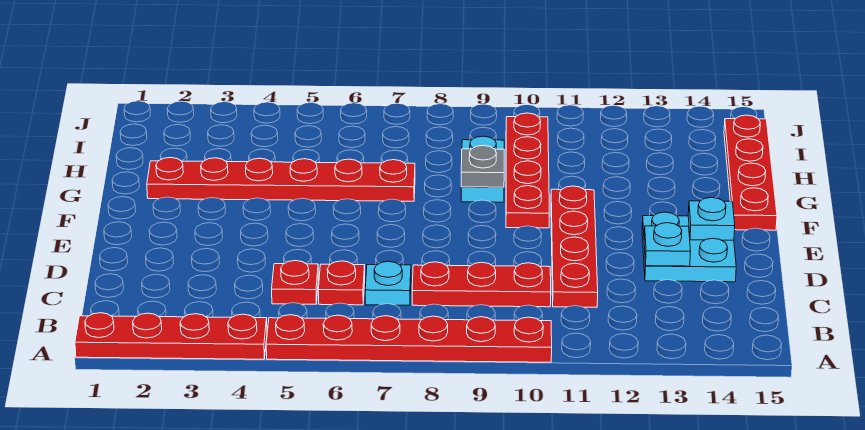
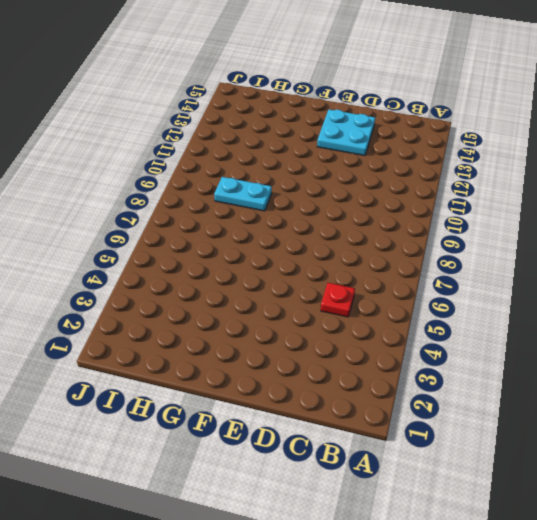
none -> red plate A1:A4 level 1
none -> red plate A5:A10 level 1
none -> red plate C6 level 1

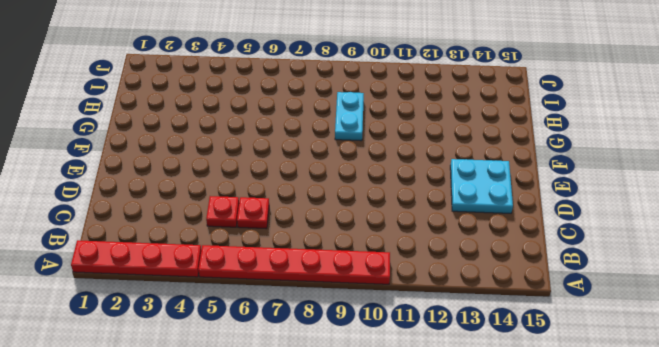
none -> cyan plate C7 level 1
none -> red plate C8:C10 level 1
none -> red plate C11:F11 level 1

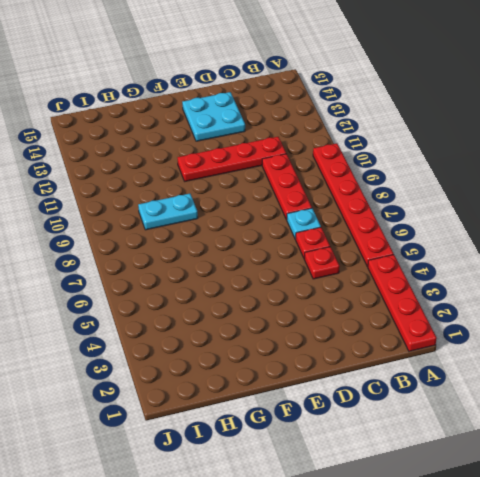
none -> red plate F10:I10 level 1
none -> red plate F15:I15 level 1
none -> red plate G2:G7 level 1

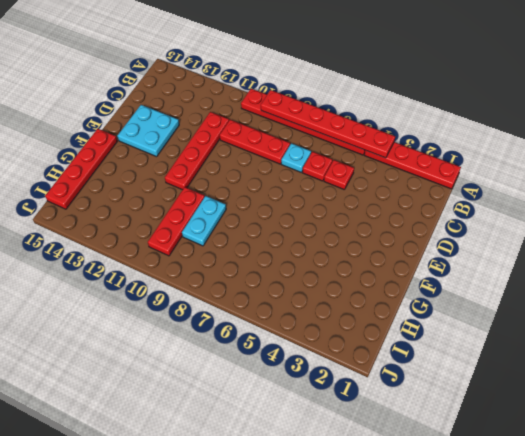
red plate A4:A9 level 2 -> red plate G2:G7 level 1
red plate G10:I10 level 1 -> red plate F10:I10 level 1
none -> cyan plate D13 level 2
none -> cyan plate E14 level 2
none -> grey plate G9 level 2

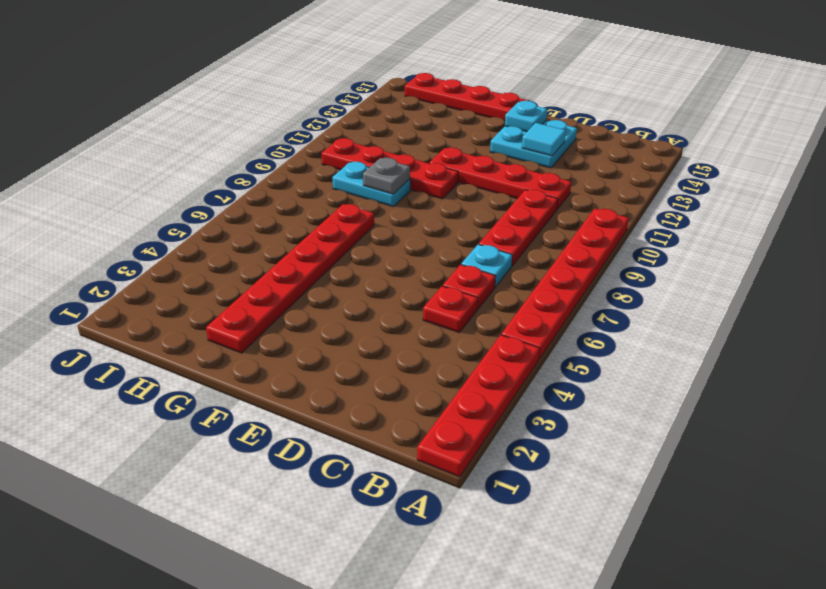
cyan tile D13 level 2 -> cyan plate D13 level 2

